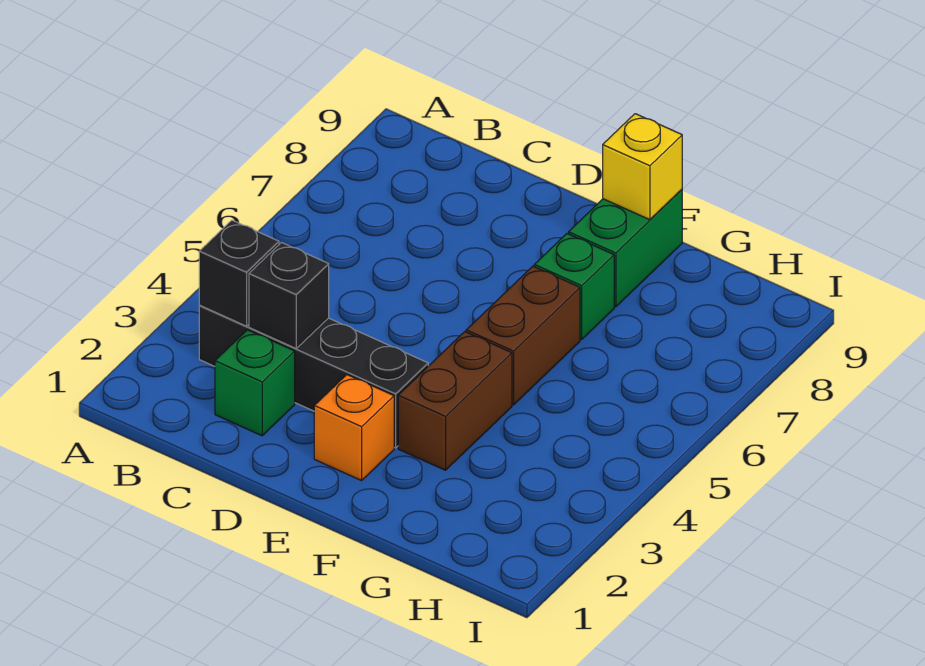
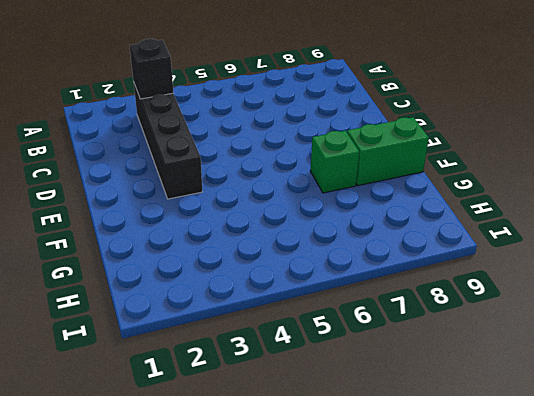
none -> green brick C2 level 1
none -> orange brick E2 level 1

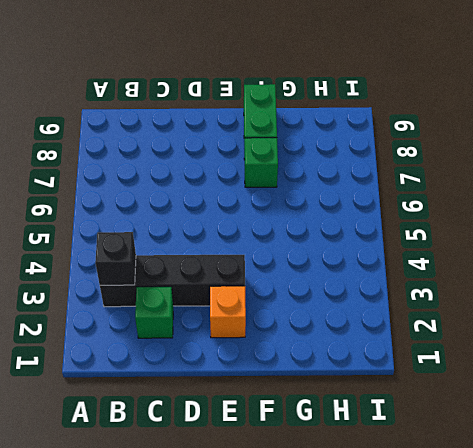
none -> brown brick F3:F4 level 1
none -> brown brick F5:F6 level 1

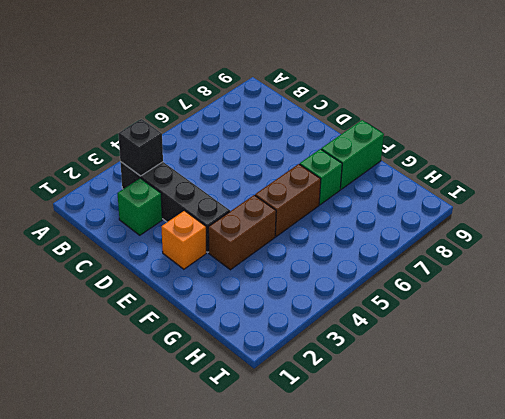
none -> black brick C3 level 2
none -> yellow brick F9 level 2

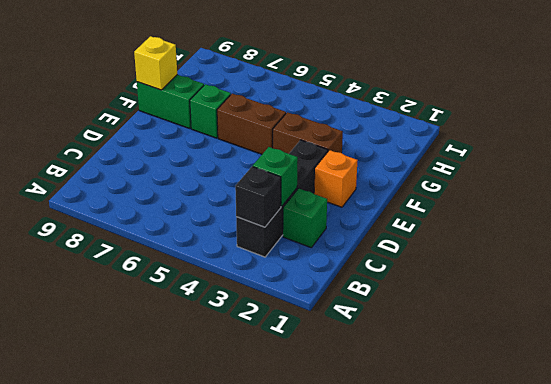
green brick C3 level 2 -> black brick C3 level 2

